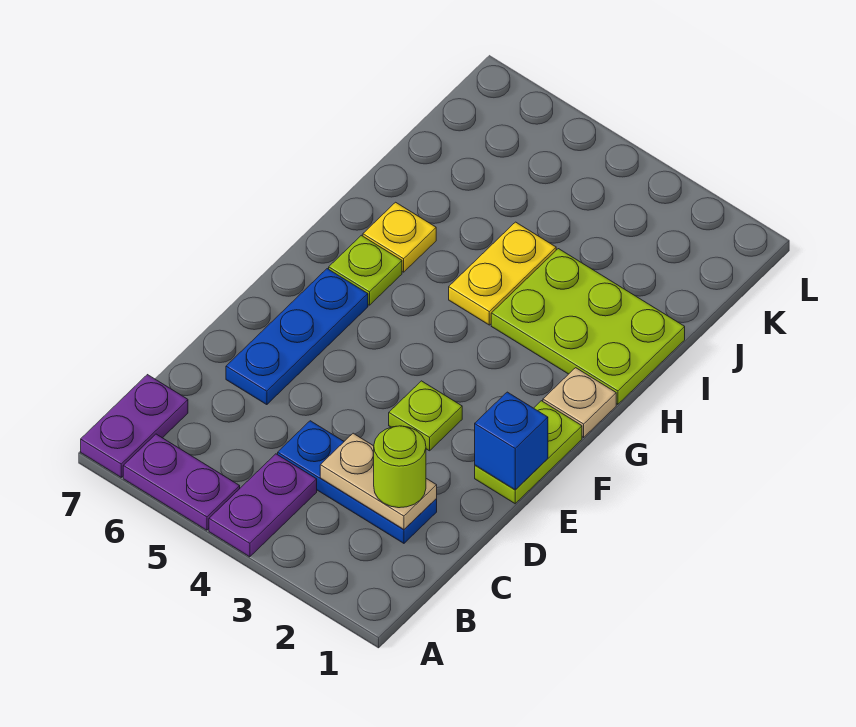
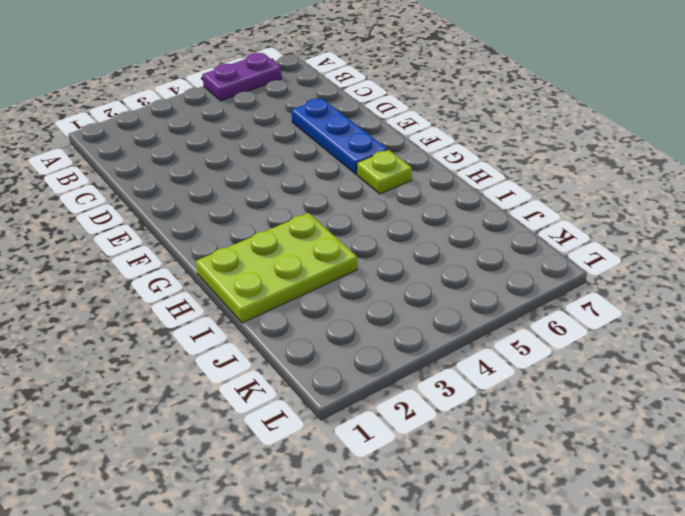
none -> purple plate A4:B4 level 1
none -> purple plate A7:B7 level 1
none -> blue plate C2:C4 level 1

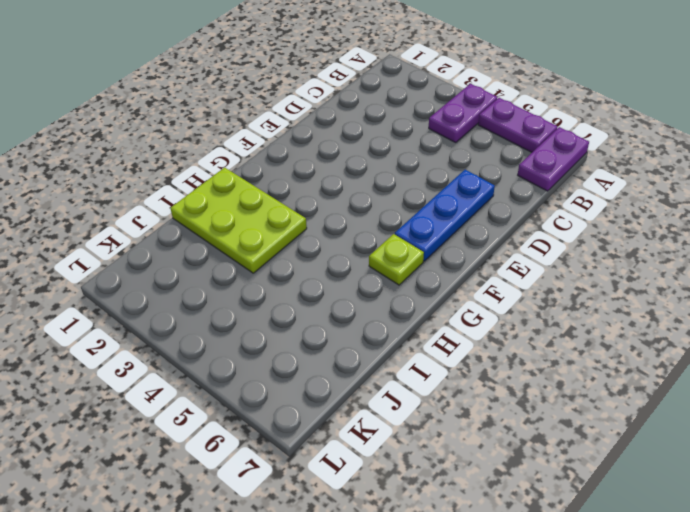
none -> blue plate C2:C4 level 1
none -> lime plate E1:F1 level 1
none -> lime plate E3 level 1

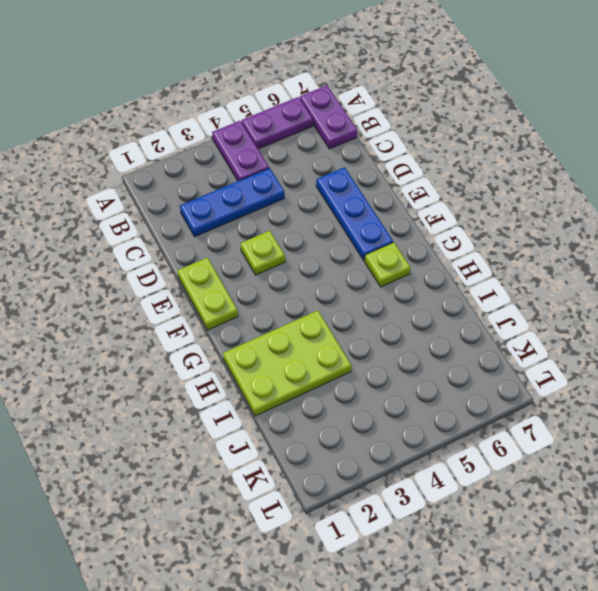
none -> tan plate G1 level 1
none -> yellow plate H4:I4 level 1
none -> yellow plate H6 level 1

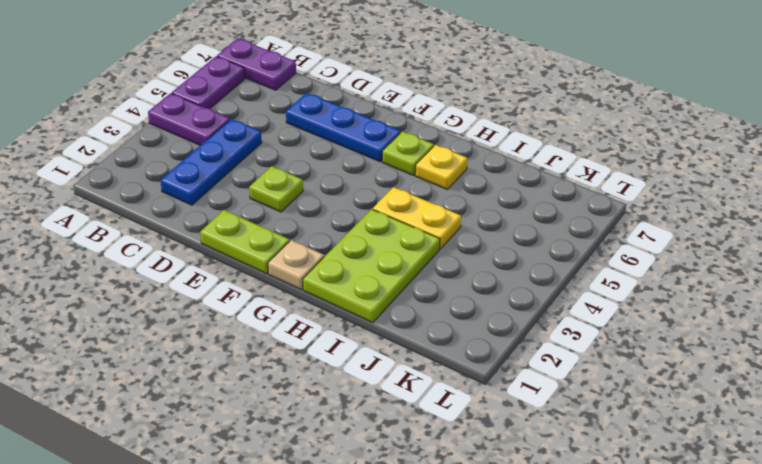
none -> tan plate C2:C3 level 2
none -> blue brick E1 level 2
none -> lime round brick C2 level 3

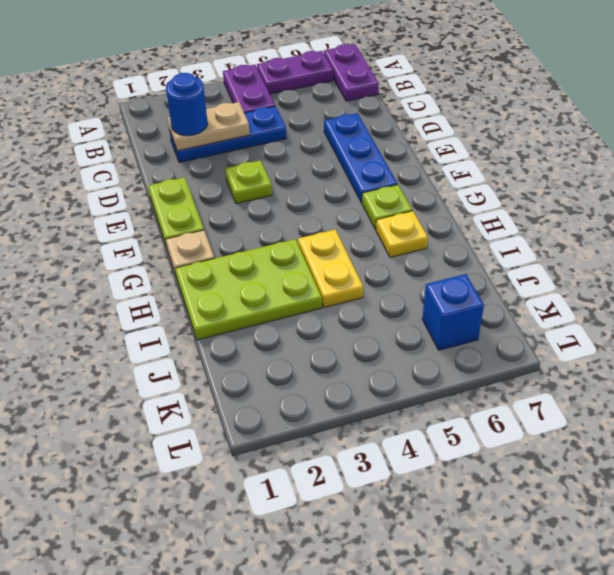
blue round brick C2 level 3 -> lime round brick C2 level 3
blue brick K6 level 1 -> blue brick E1 level 2

